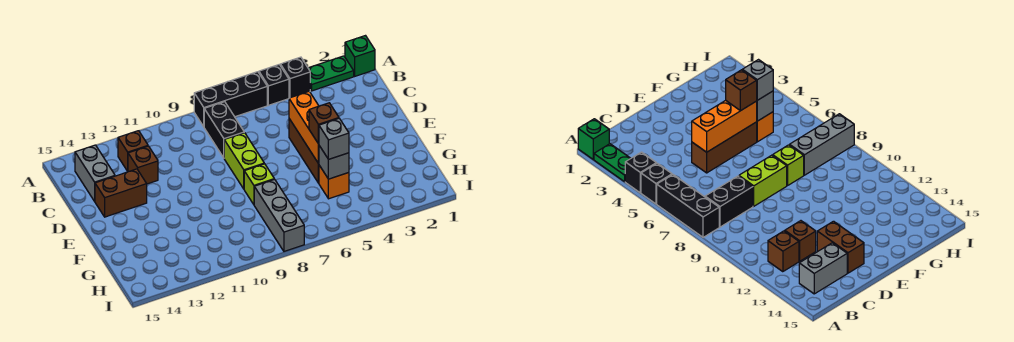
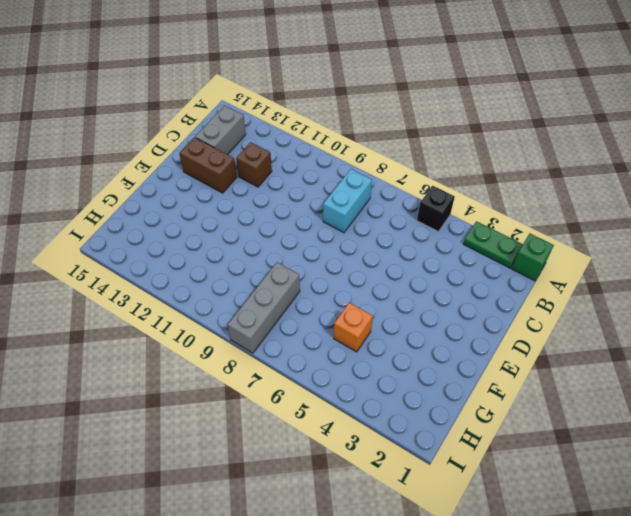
cyan brick B8:C8 level 1 -> black brick B8:C8 level 1
none -> black brick A4 level 1
none -> black brick A6:A8 level 1
none -> brown brick B12 level 1

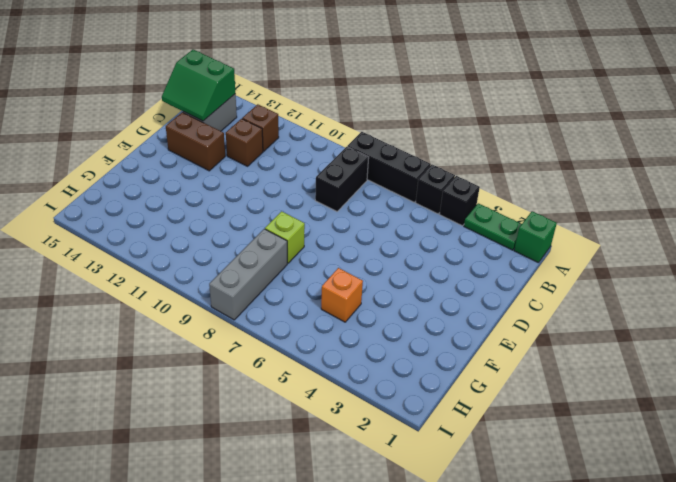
green slope B14:C15 level 2 top B -> none
none -> brown brick D5:F5 level 1
none -> lime brick D8:E8 level 1
none -> orange brick D5:F5 level 2

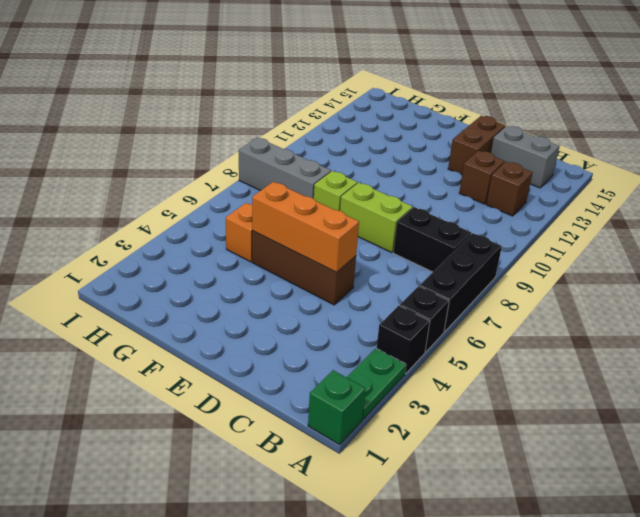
none -> grey brick G5 level 2
none -> brown brick F5 level 3
none -> grey brick G5 level 3

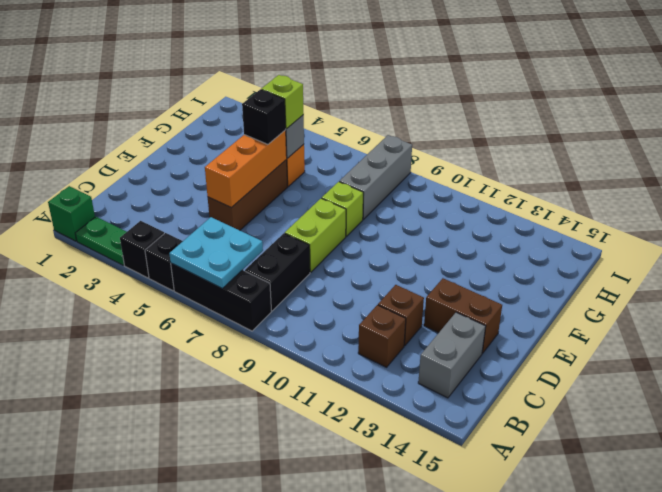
cyan plate A6:B7 level 2 -> none
black brick F5 level 3 -> brown brick F5 level 3
lime brick G5 level 3 -> grey brick G5 level 3

